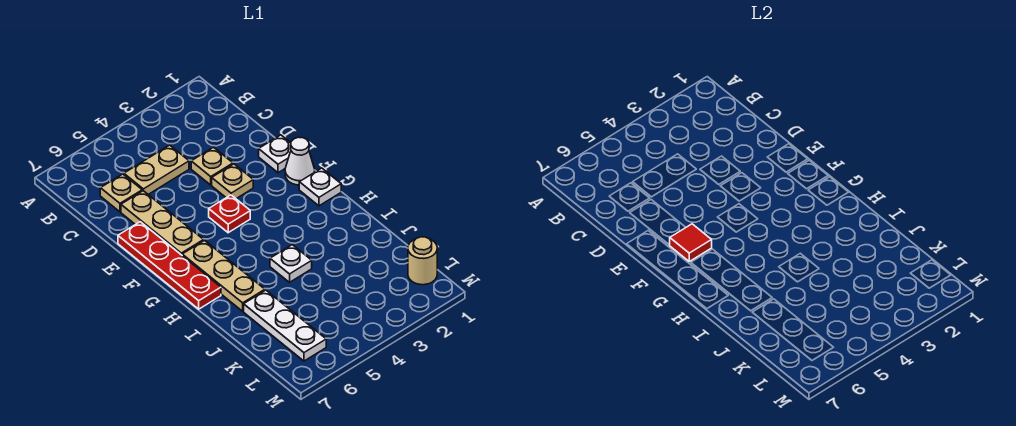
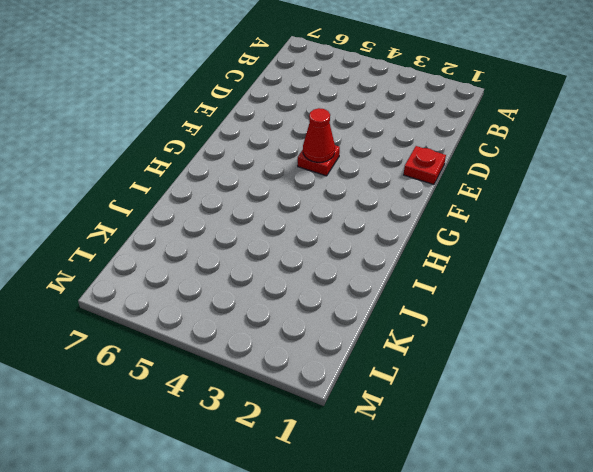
red plate E1 level 1 -> white plate E1 level 1
red cone F4 level 2 -> none
none -> tan plate C4:C5 level 1
none -> tan plate C6 level 1
none -> tan plate D3 level 1

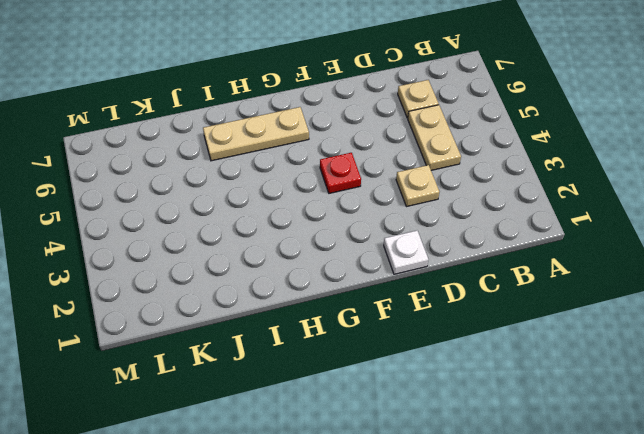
none -> tan plate D6:F6 level 1
none -> tan plate E3 level 1
none -> red plate E7:H7 level 1

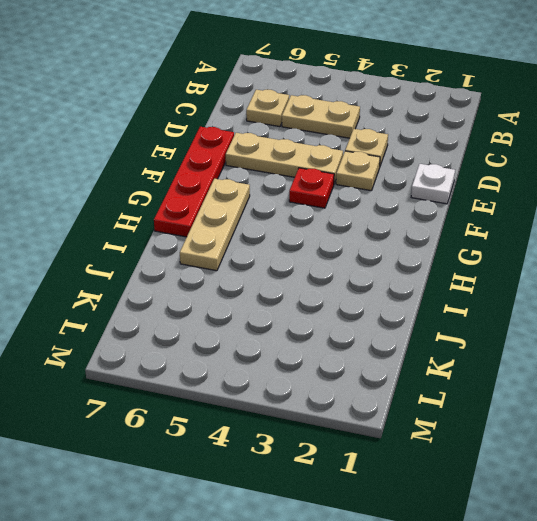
tan plate E4:E6 level 1 -> tan plate D6:F6 level 1
none -> white cone F1 level 1
none -> white plate G1 level 1
none -> white plate I4 level 1

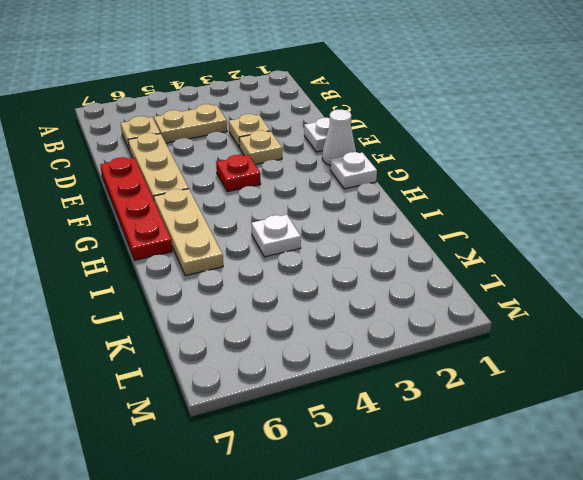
none -> white plate J6:L6 level 1
none -> tan round brick L1 level 1
none -> red tile F6 level 2

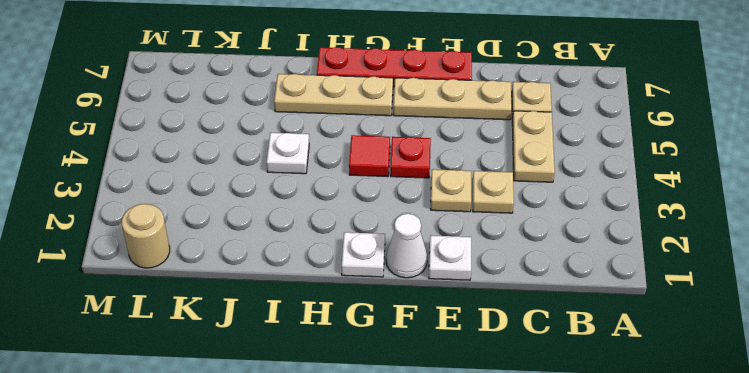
red tile G4 level 1 -> red tile F6 level 2
none -> white plate J6:L6 level 1

